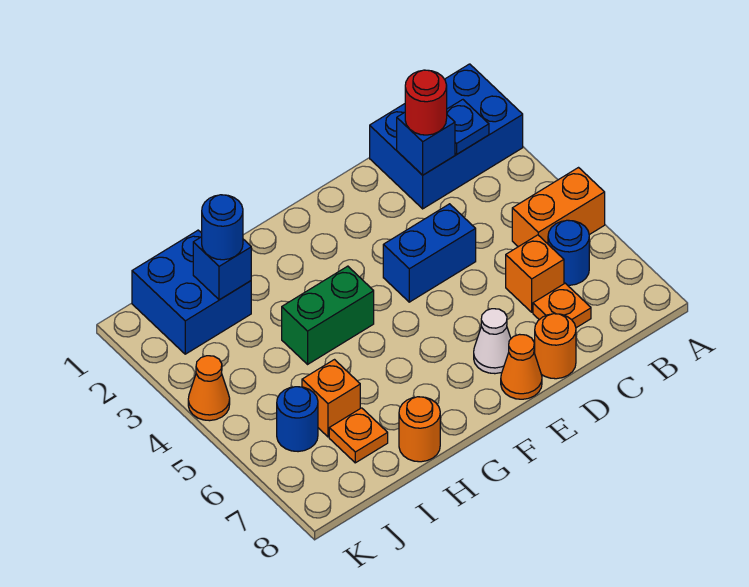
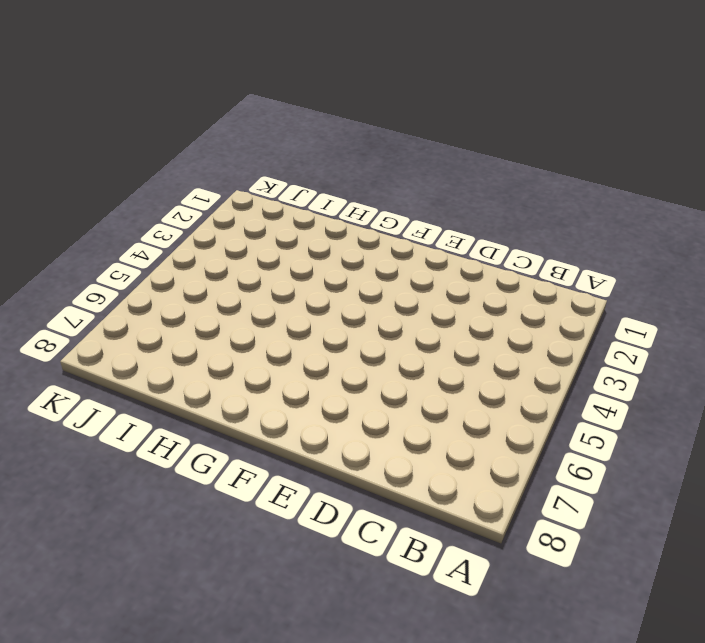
none -> blue brick A1:C2 level 1
none -> orange brick A5:B5 level 1
none -> blue round brick B6 level 1

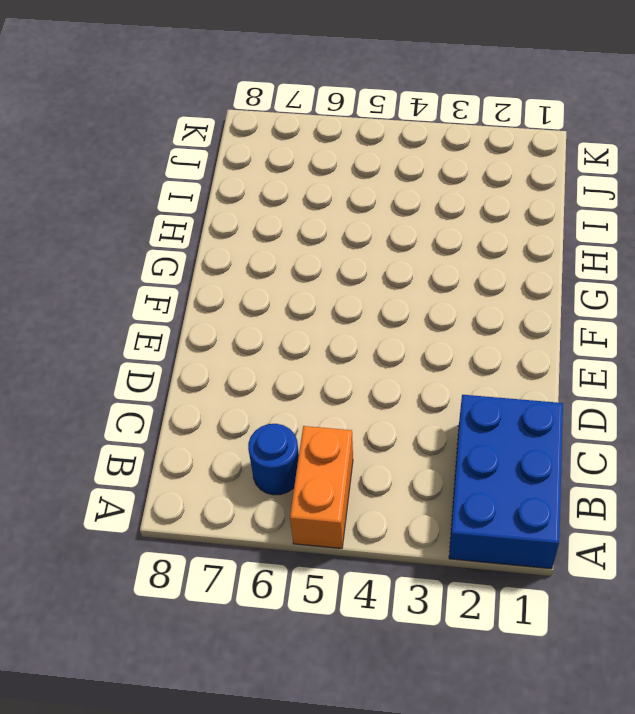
none -> orange brick C6 level 1
none -> orange plate C7 level 1
none -> blue brick D4:E4 level 1

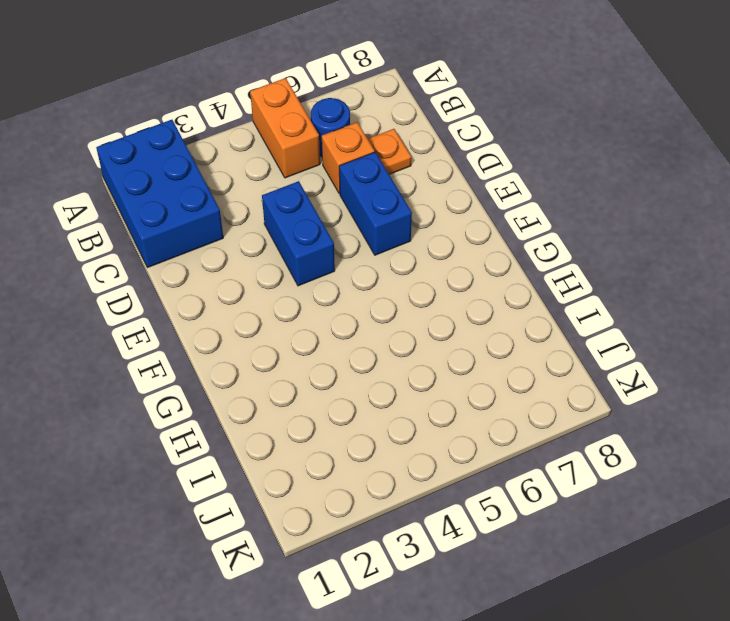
blue brick D6:E6 level 1 -> none
none -> orange round brick D8 level 1
none -> white cone E7 level 1
none -> orange cone E8 level 1

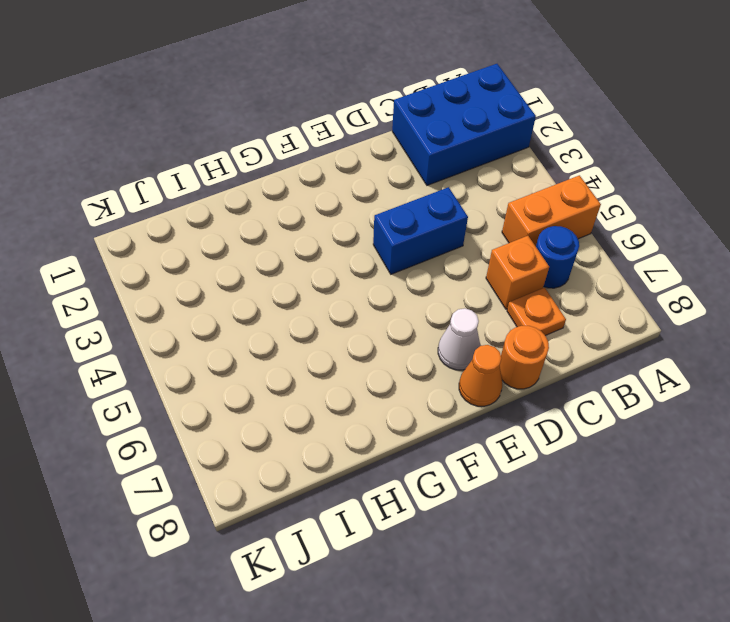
none -> green brick G4:H4 level 1
none -> orange round brick H8 level 1
none -> blue brick I1:J2 level 1

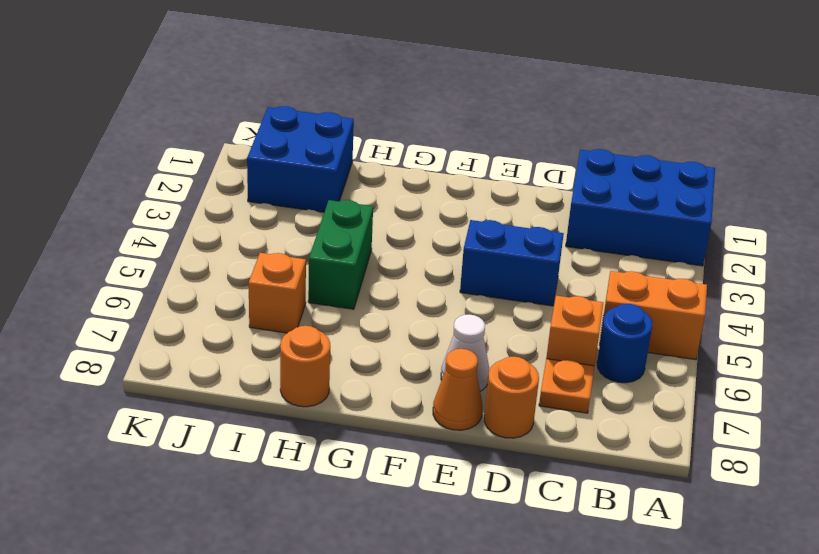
green brick H4:H5 level 1 -> green brick G4:H4 level 1
none -> orange plate I7 level 1
none -> blue round brick J6 level 1
none -> orange cone K4 level 1

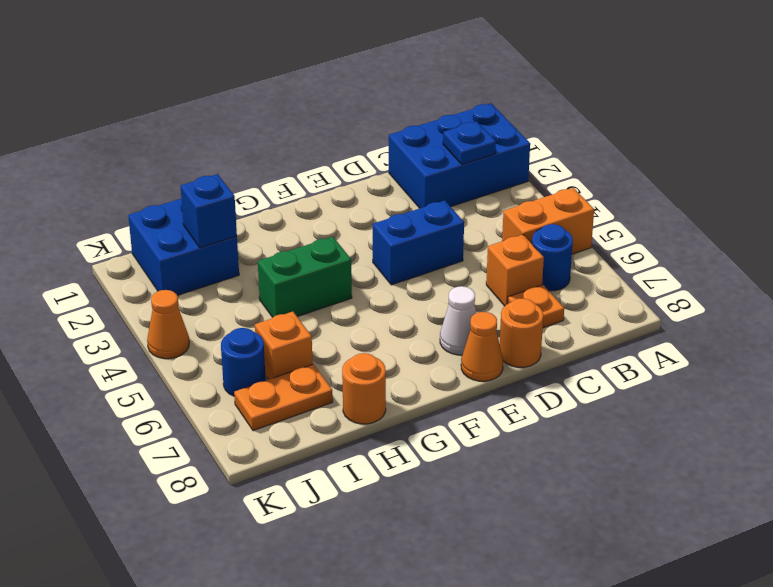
orange plate I7:J7 level 1 -> orange plate I7 level 1
none -> blue brick C2 level 2
none -> red round brick C2 level 3
none -> blue round brick I2 level 3

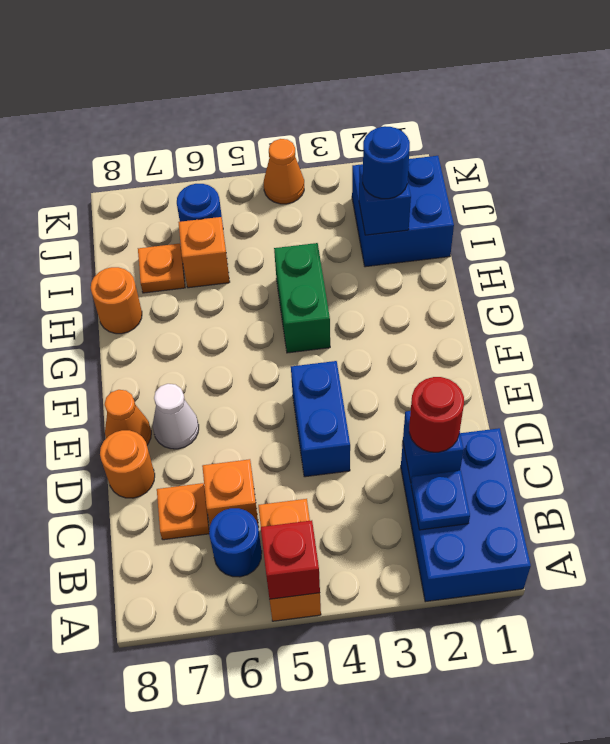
red brick A5 level 2 -> none

